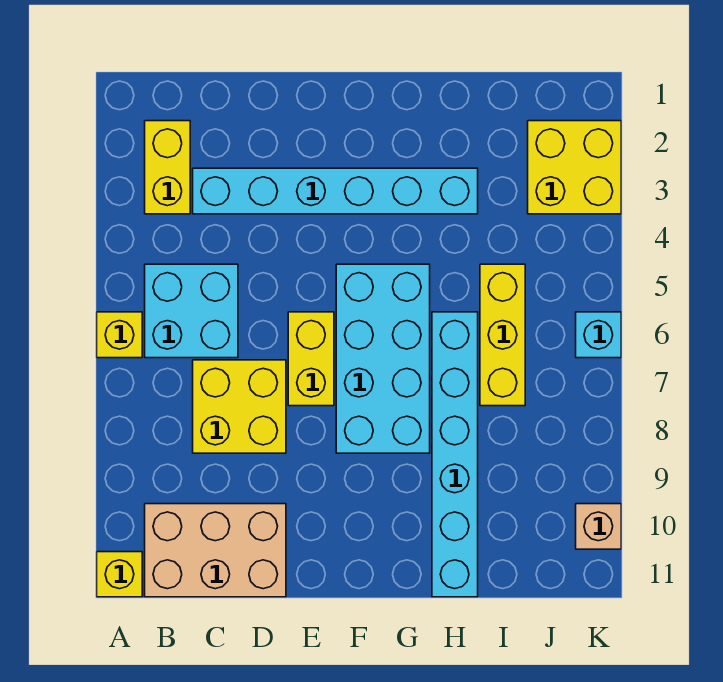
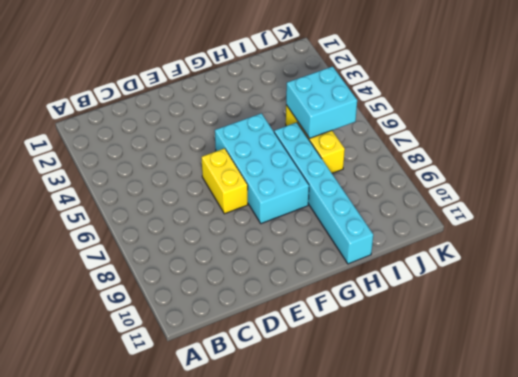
cyan brick I5:J6 level 2 -> cyan brick B5:C6 level 1
none -> yellow brick A6 level 1
none -> yellow brick A11 level 1
none -> yellow brick B2:B3 level 1

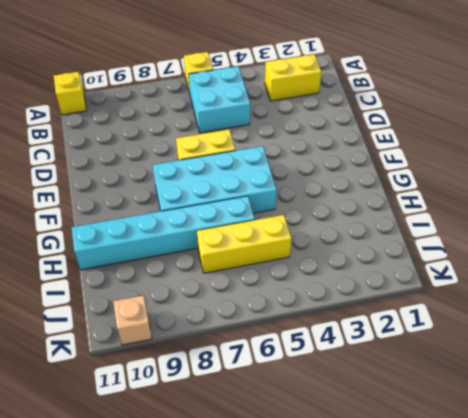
none -> tan brick B10:D11 level 1
none -> cyan brick C3:H3 level 1
none -> yellow brick C7:D8 level 1

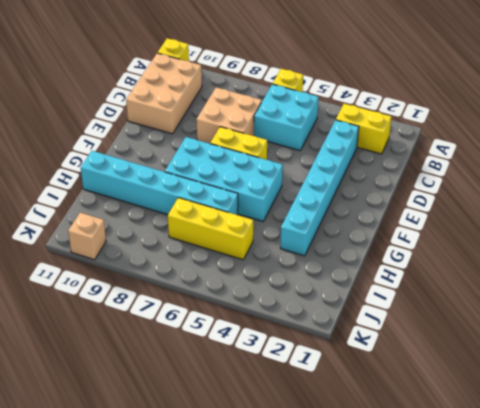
tan brick C7:D8 level 1 -> yellow brick C7:D8 level 1
none -> yellow brick J2:K3 level 1
none -> cyan brick K6 level 1

